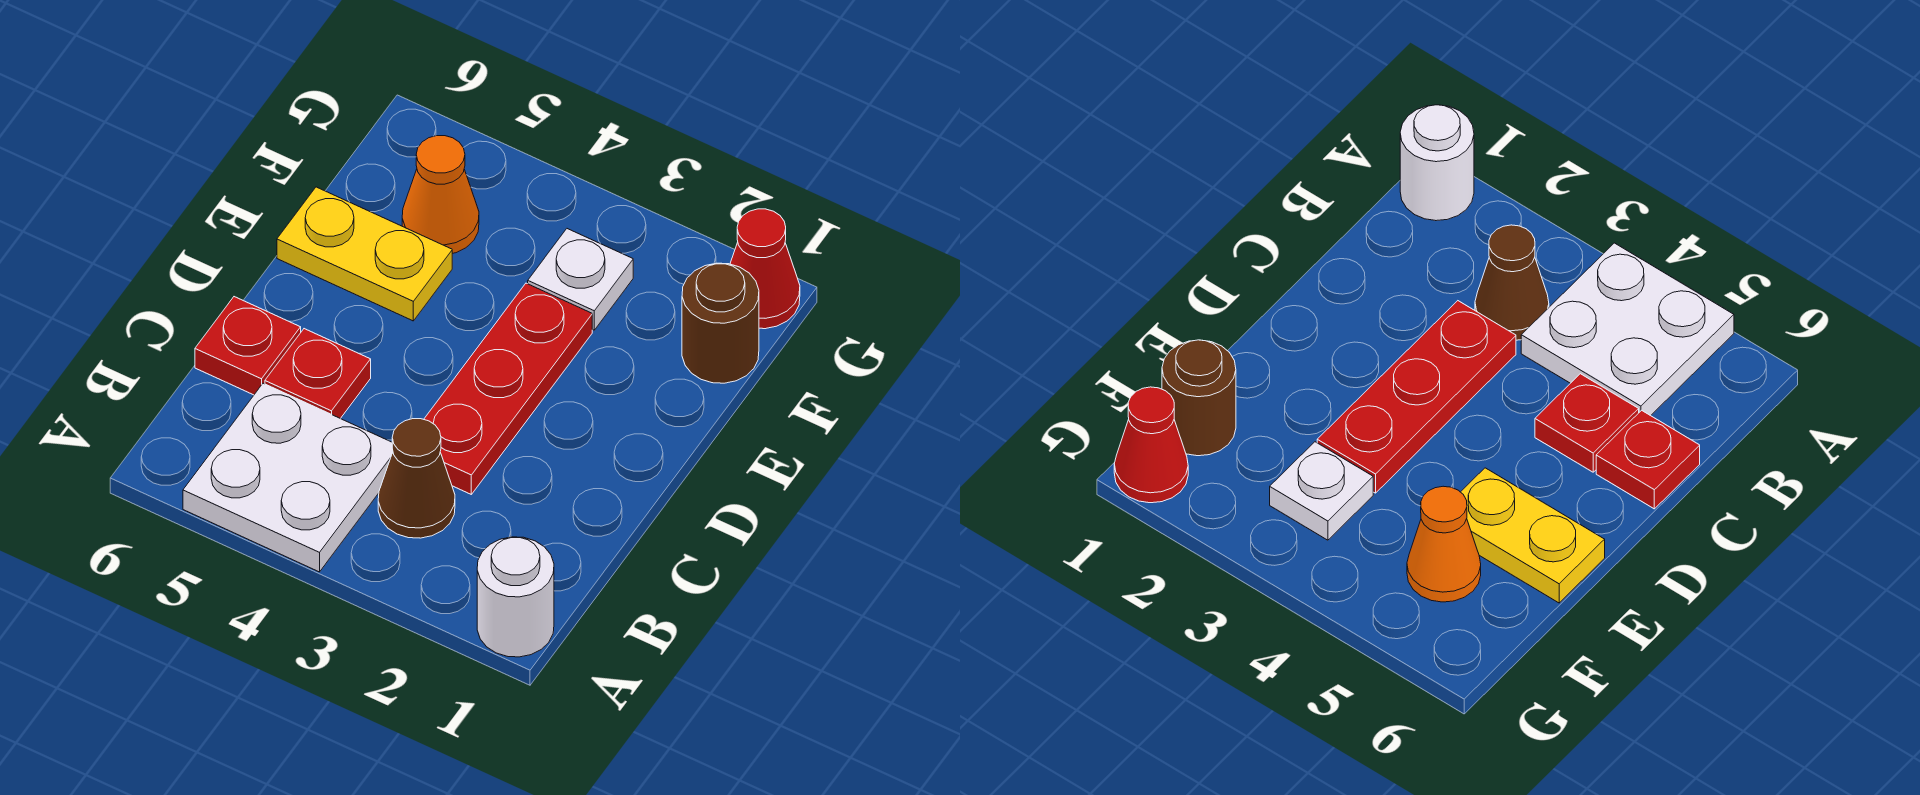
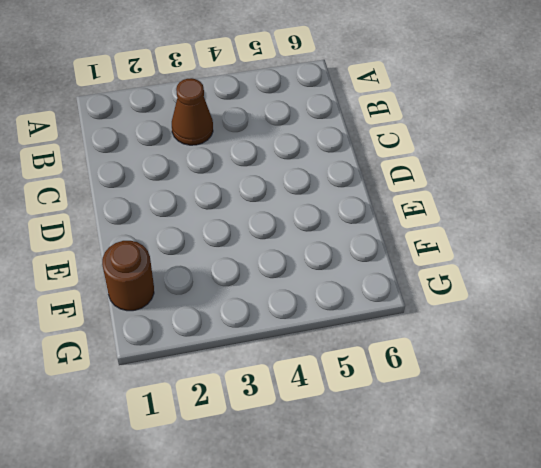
none -> white round brick A1 level 1
none -> white plate A4:B5 level 1

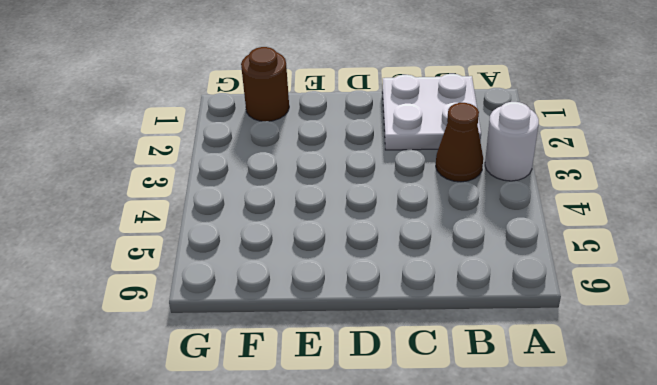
white round brick A3 level 1 -> white round brick A1 level 1
white plate B1:C2 level 1 -> white plate A4:B5 level 1
none -> red plate C3:E3 level 1
none -> red plate C5 level 1

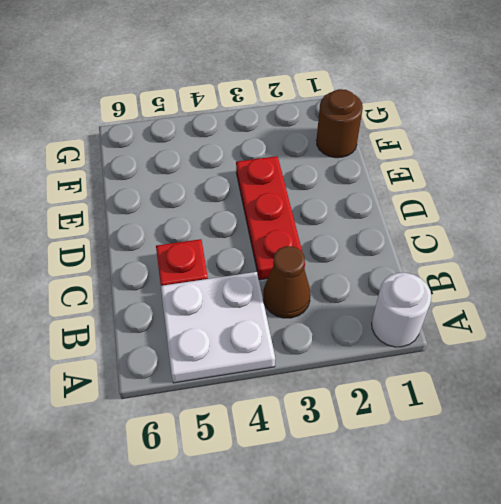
none -> red plate C6 level 1
none -> yellow plate E5:E6 level 1

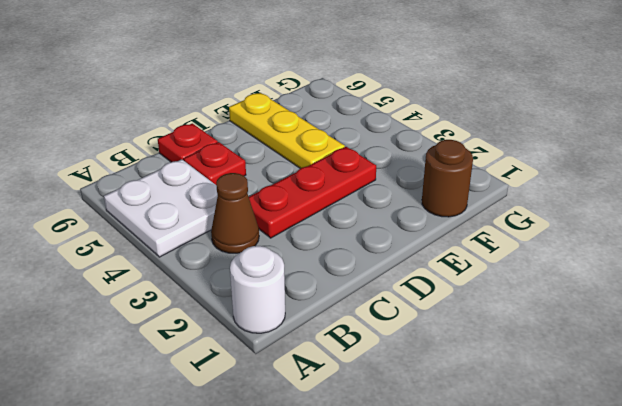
yellow plate E4:E6 level 1 -> yellow plate E5:E6 level 1
none -> white plate F3 level 1
none -> orange cone F5 level 1

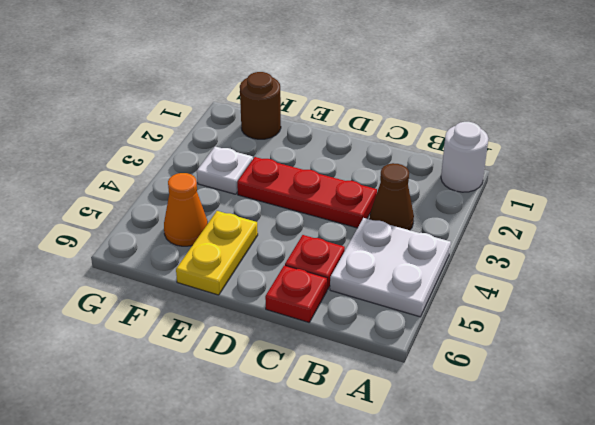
none -> red cone G1 level 1

